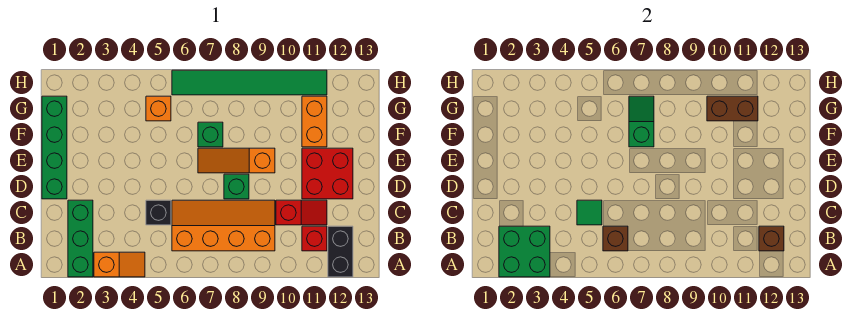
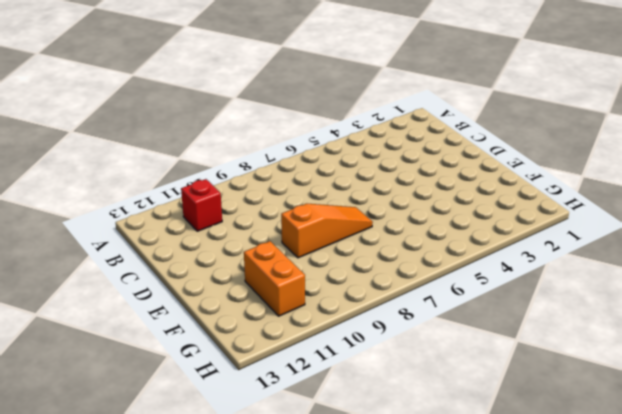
none -> green brick A2:C2 level 1
none -> orange slope A3:A4 level 1 top 3
none -> black brick A12:B12 level 1

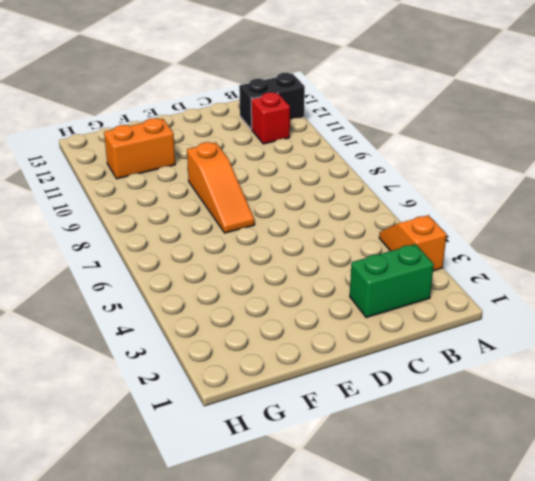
green brick B2:C2 level 1 -> green brick A2:C2 level 1
none -> orange slope B6:C9 level 1 top B
none -> black brick C5 level 1
none -> red slope C10:C11 level 1 top 10

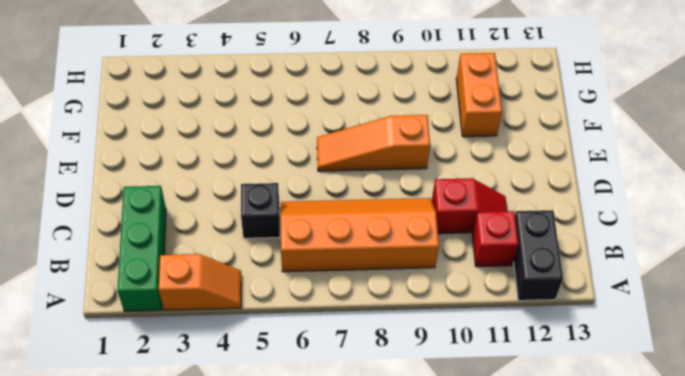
none -> green brick D1:G1 level 1
none -> green brick D8 level 1
none -> red brick D11:E12 level 1

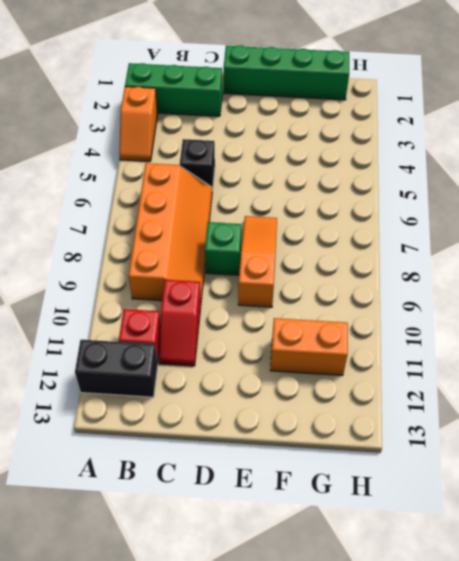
none -> red brick D11:E12 level 1
none -> green brick F7 level 1
none -> orange brick G5 level 1

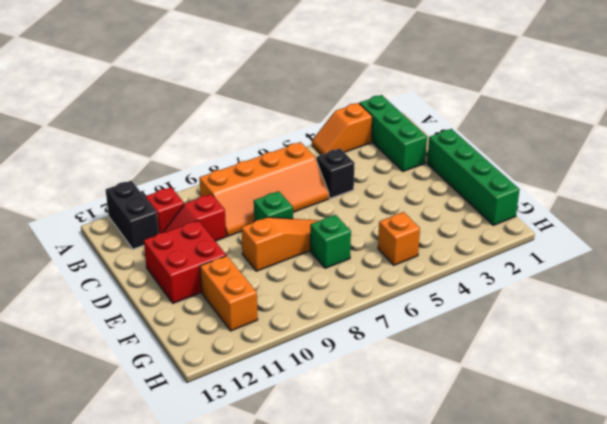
none -> green tile H6:H11 level 1
none -> green brick A2:B3 level 2
none -> brown brick B6 level 2

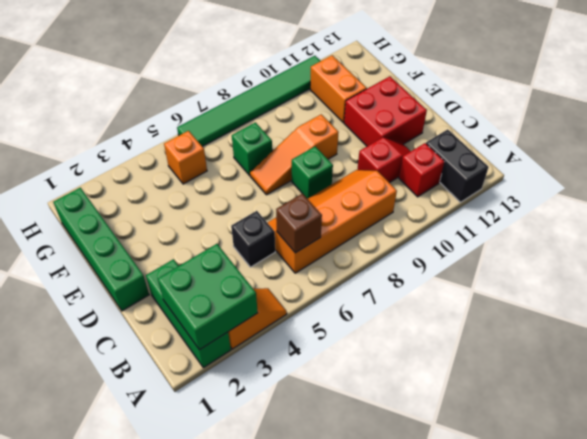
none -> brown brick B12 level 2
none -> green tile C5 level 2
none -> green slope F7:G7 level 2 top F

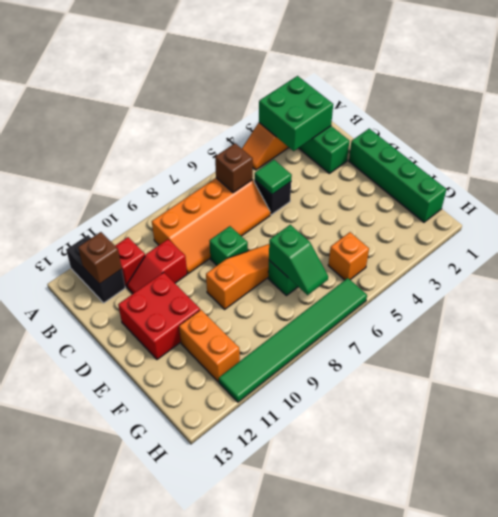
none -> brown brick G10:G11 level 2

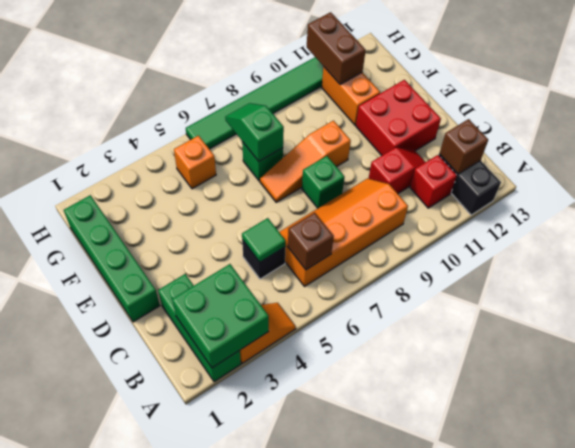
brown brick G11:H11 level 2 -> brown brick G10:G11 level 2

